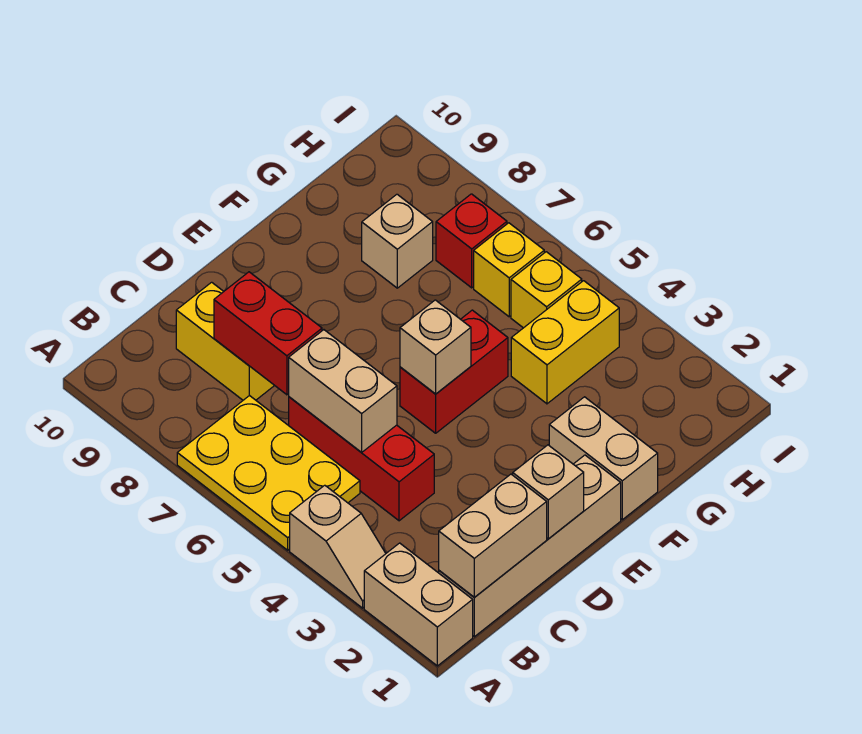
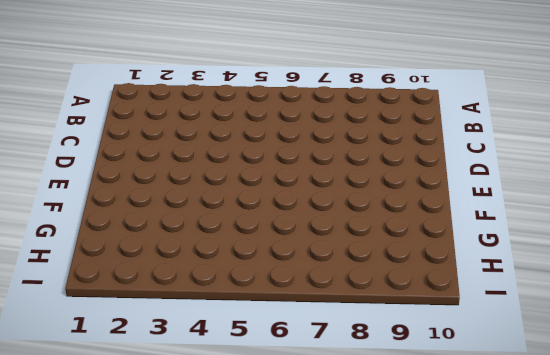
none -> tan brick A1:A2 level 1
none -> tan slope A3:A4 level 1 top 4
none -> yellow plate A5:B7 level 1

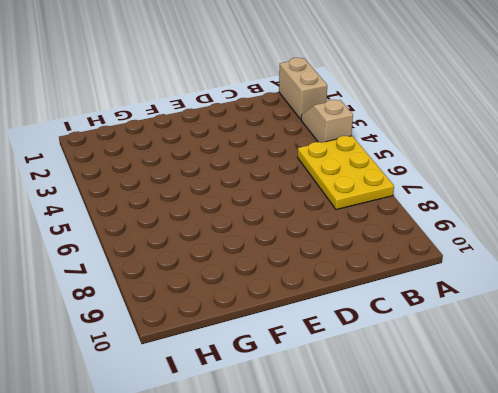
none -> tan brick B1:E1 level 1
none -> red brick C4:C6 level 1
none -> yellow brick C8:C9 level 1

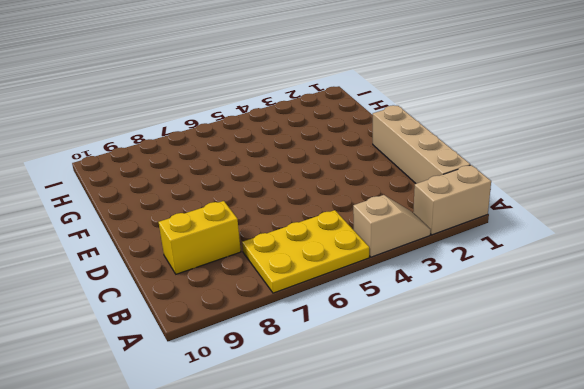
none -> red brick C4:C6 level 1
none -> red brick E5:F5 level 1
none -> tan brick F1:F2 level 1

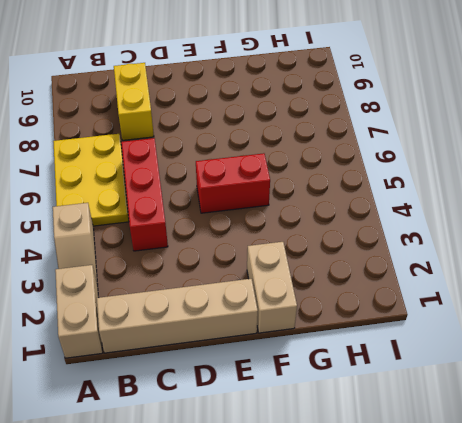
none -> yellow brick G4:H4 level 1
none -> tan brick G8 level 1
none -> yellow brick H5 level 1

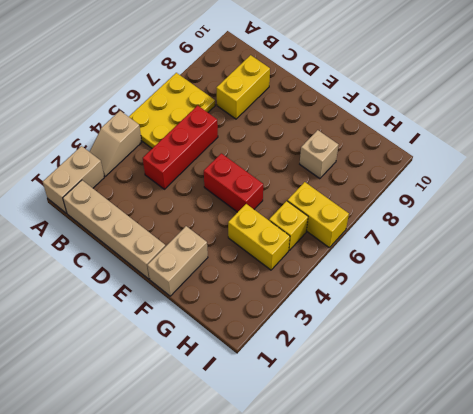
yellow brick H6:I6 level 1 -> yellow brick H6 level 1
none -> red brick H7 level 1
none -> tan brick B1:C1 level 2
none -> tan brick C5:C6 level 2

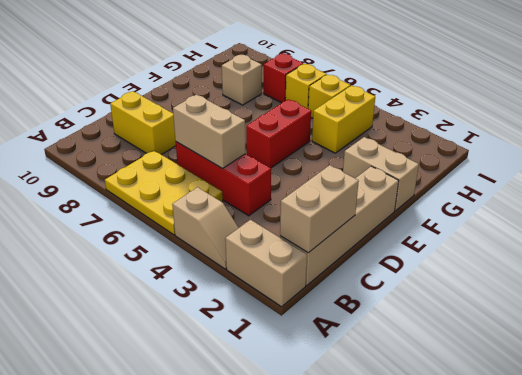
none -> red brick C7:C8 level 2
none -> tan brick D1 level 2
none -> tan brick E5 level 2

